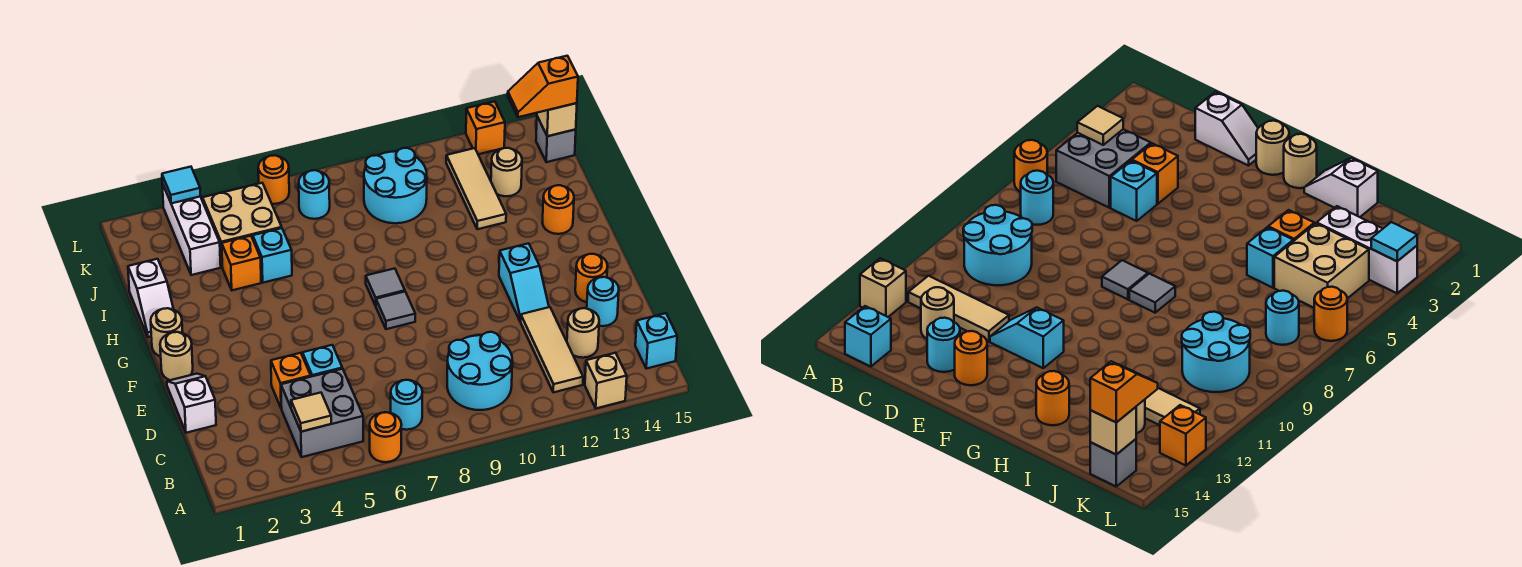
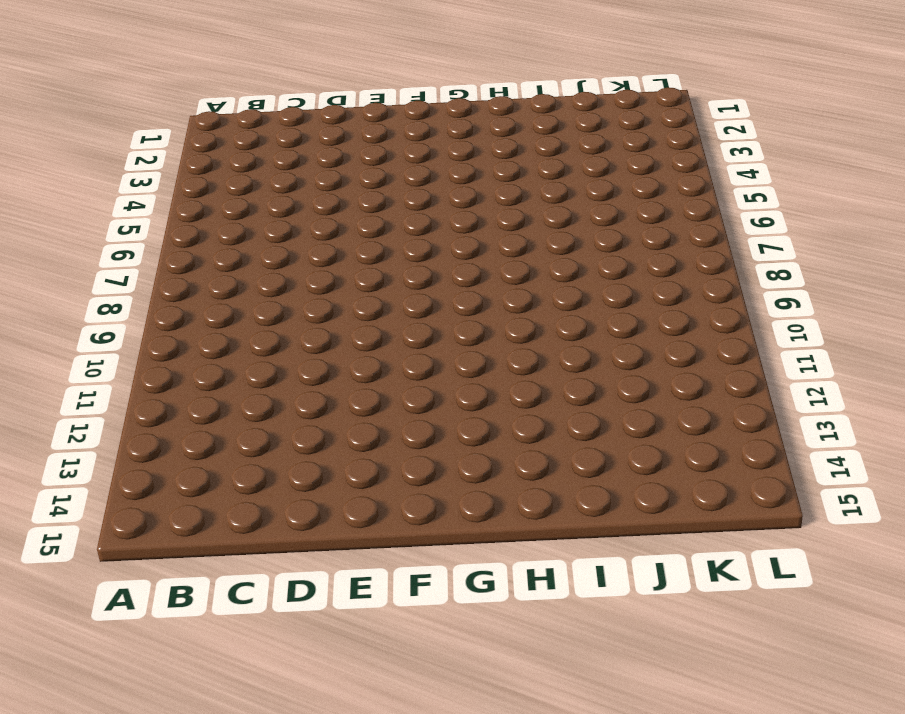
none -> orange round brick A6 level 1
none -> tan brick A13 level 1
none -> grey brick B4:C5 level 1
none -> cyan round brick B7 level 1

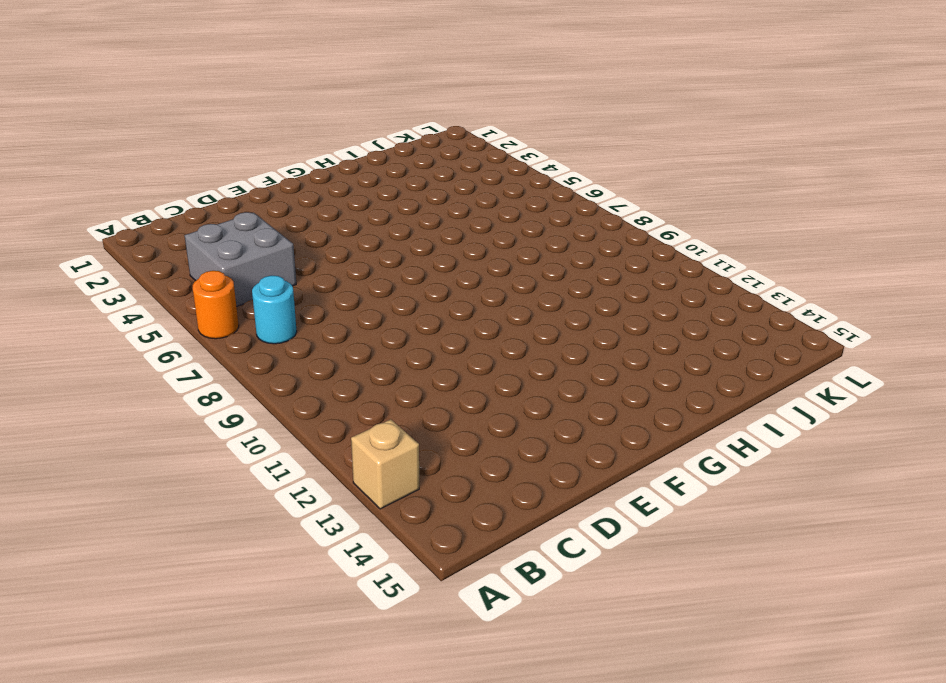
none -> cyan round brick B9:C10 level 1
none -> tan tile B12:D12 level 1
none -> cyan brick B15 level 1
none -> tan round brick C13 level 1

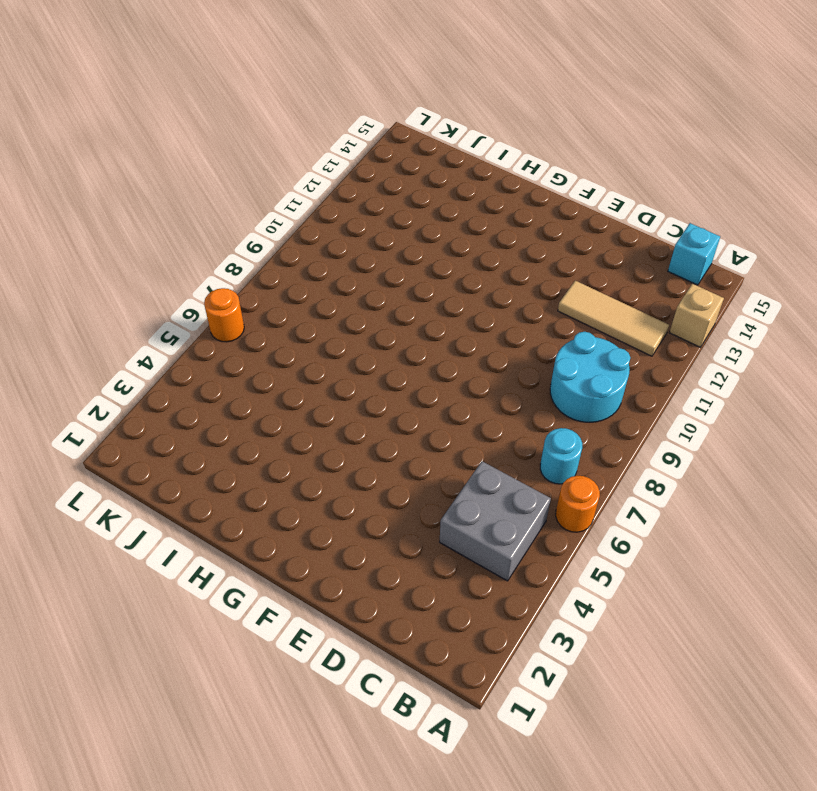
none -> tan round brick C13 level 1
none -> white slope D1:E1 level 1 top D
none -> orange brick D4 level 1
none -> cyan brick D5 level 1

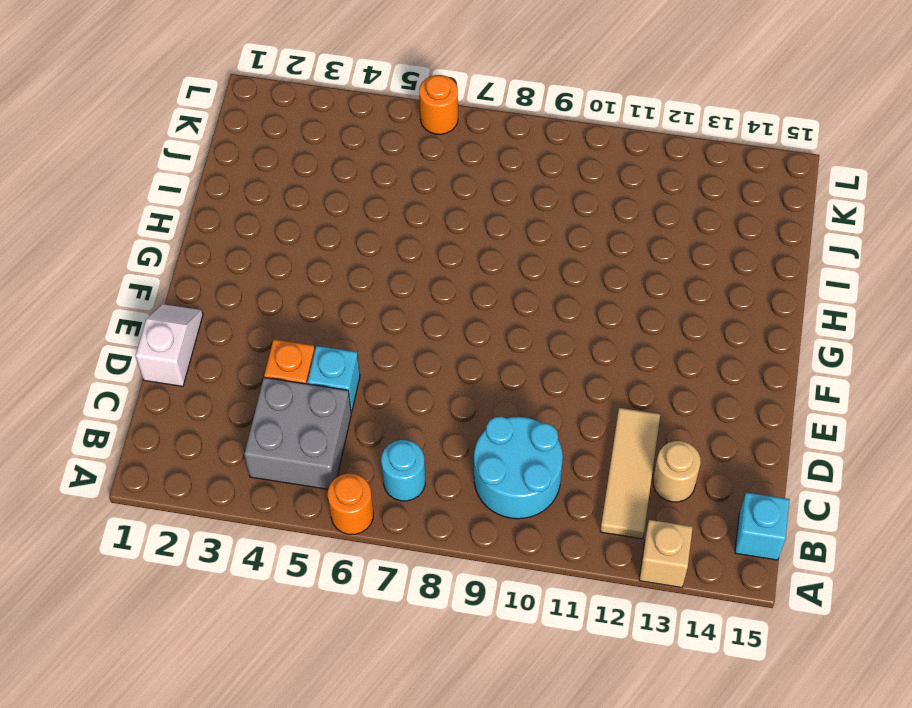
none -> cyan round brick D14 level 1
none -> cyan slope E12:F12 level 1 top F
none -> orange round brick E14 level 1
none -> tan round brick F1 level 1

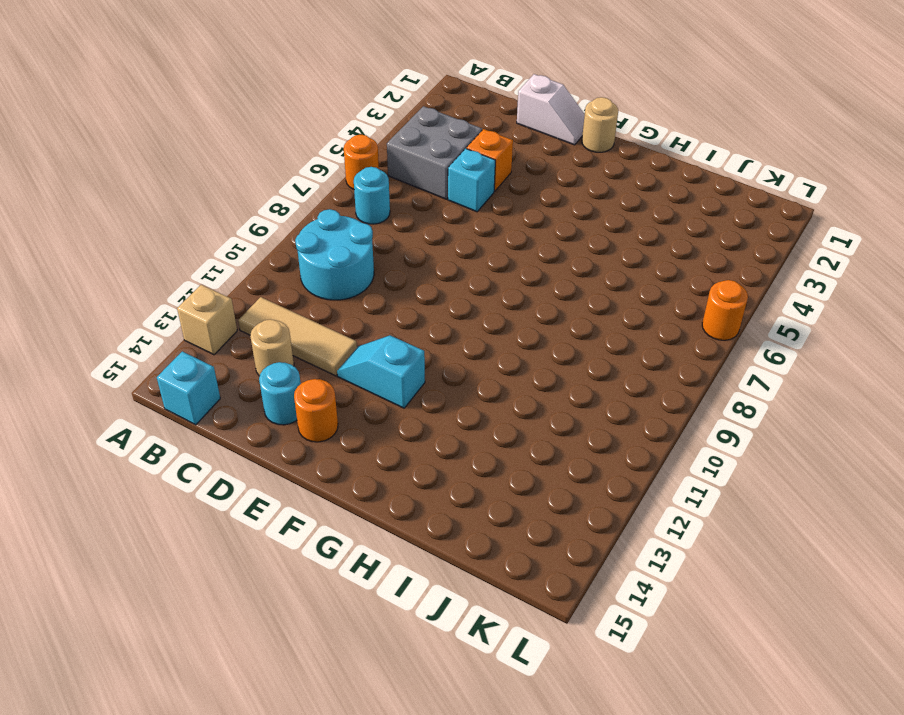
none -> grey tile F8 level 1
none -> tan round brick G1 level 1
none -> grey tile G8 level 1
none -> white slope H1:I1 level 1 top I

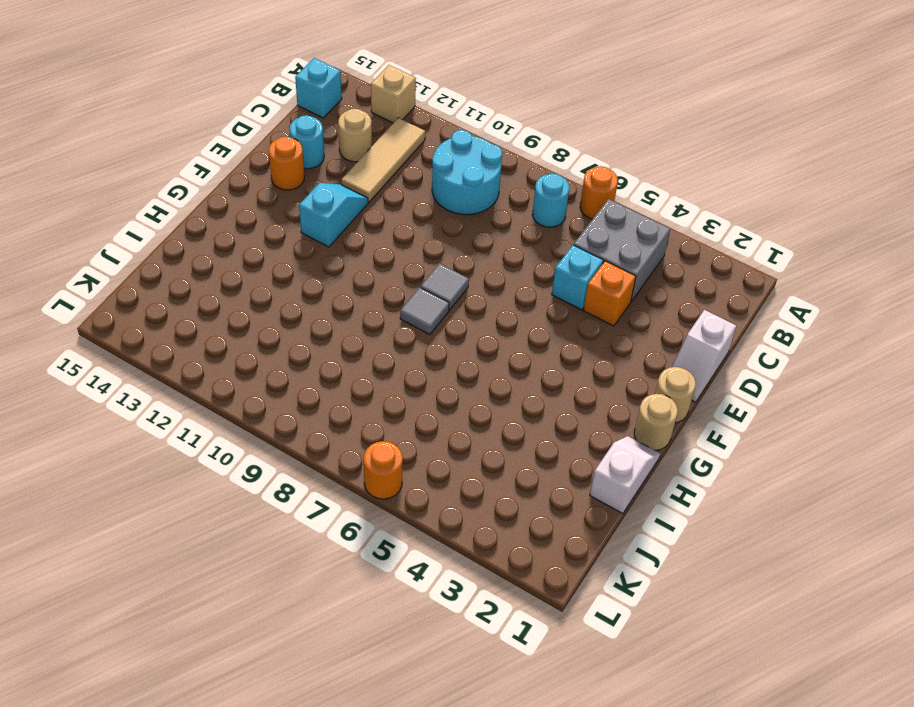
none -> orange round brick H14 level 1
none -> orange brick I4 level 1
none -> cyan brick I5 level 1
none -> tan tile I12:K12 level 1

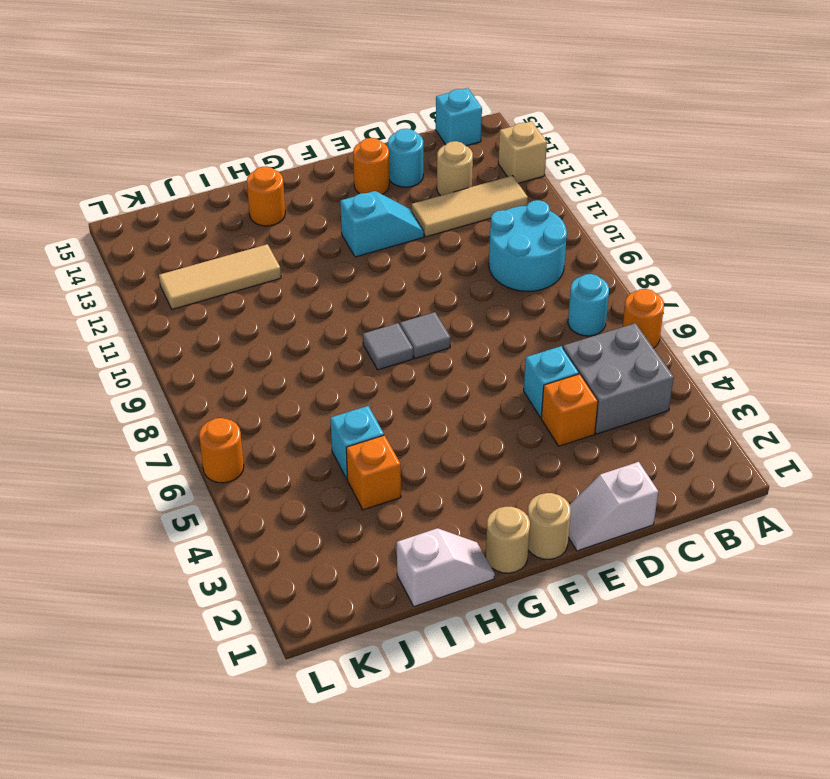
none -> white brick J3:L3 level 1
none -> tan brick J4:K5 level 1
none -> cyan round brick J9:K10 level 1
none -> tan round brick J13 level 1

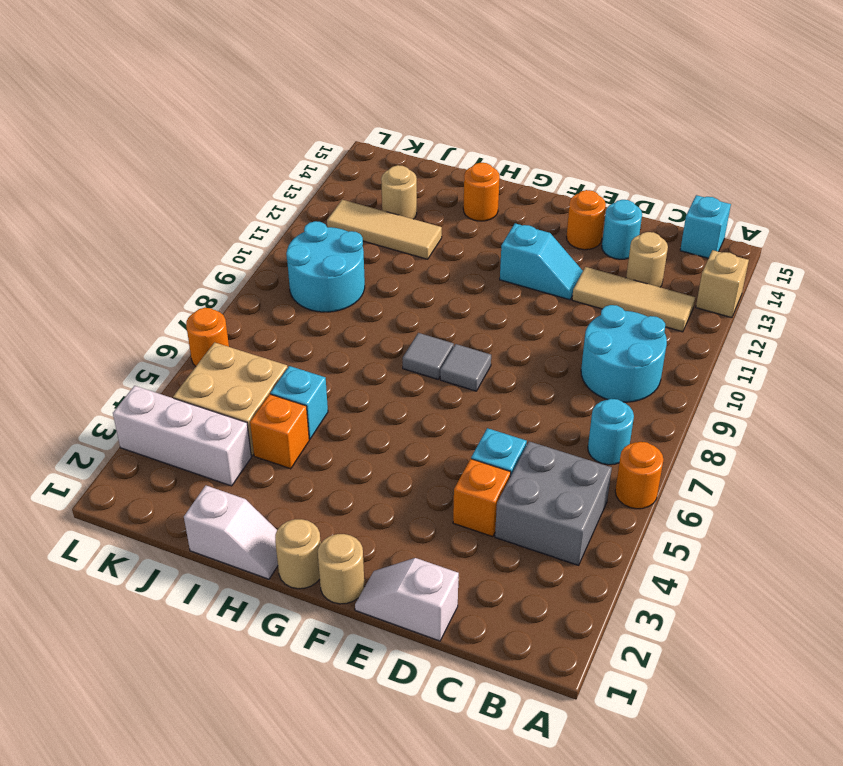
none -> cyan round brick K7 level 1
none -> grey brick K15 level 1
none -> orange brick L13 level 1
none -> tan tile B4 level 2

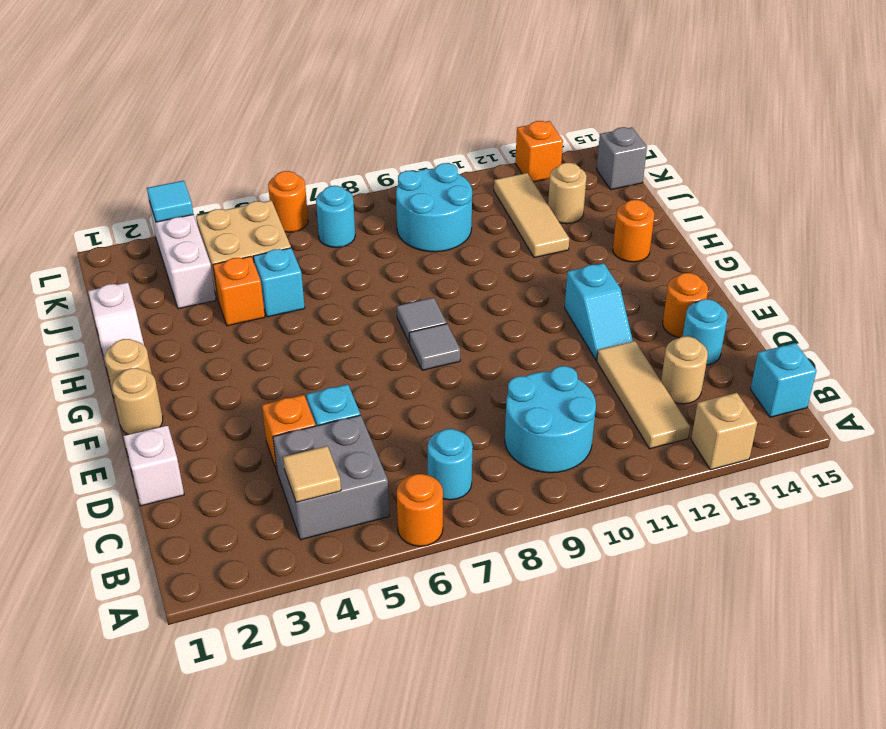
none -> tan brick K15 level 2
none -> orange slope K14:K15 level 3 top 15

